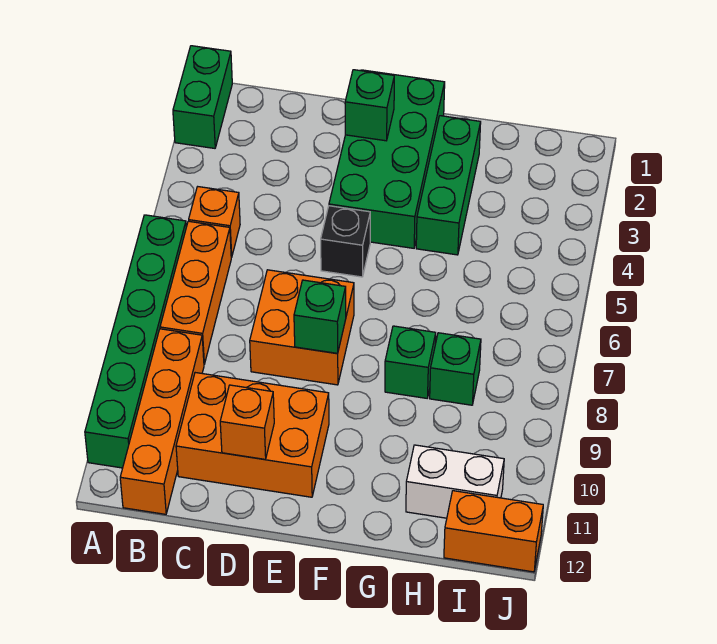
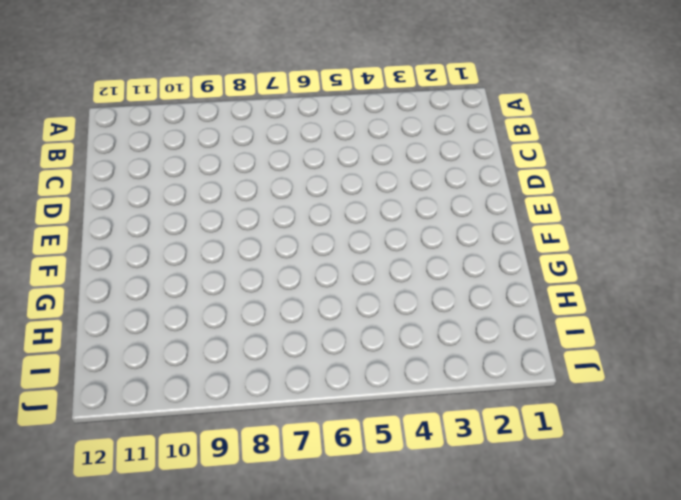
none -> green brick A1:A2 level 1
none -> green brick A6:A11 level 1
none -> orange brick B5 level 1

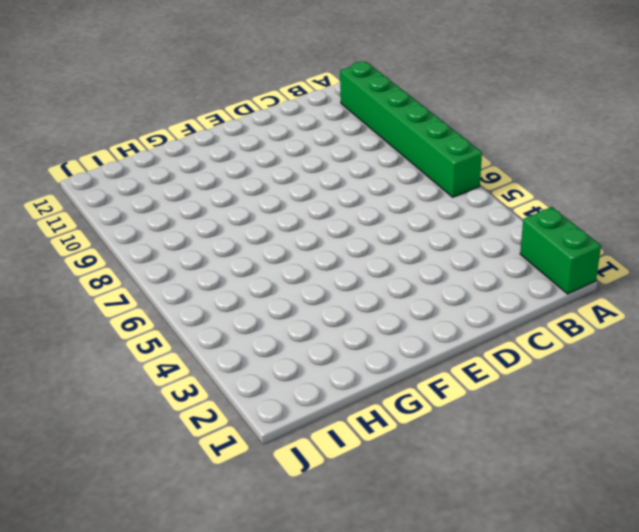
none -> orange brick B5 level 1
none -> orange brick B6:B8 level 1
none -> orange brick B9:B12 level 1

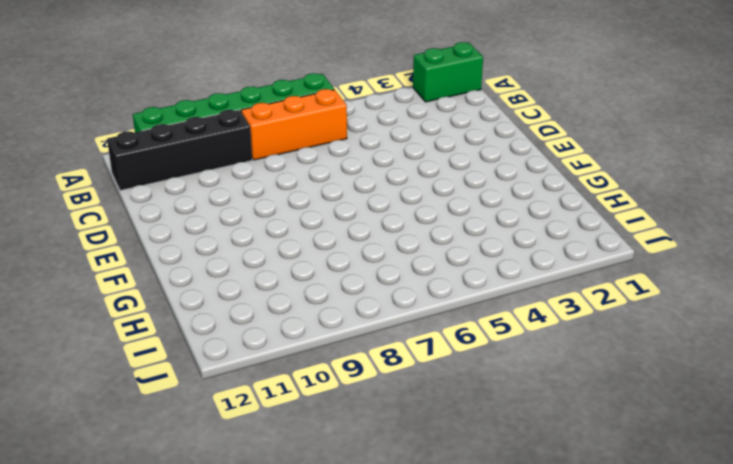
black brick B9:B12 level 1 -> orange brick B9:B12 level 1
none -> orange brick B5 level 1
none -> orange brick C10:E11 level 1
none -> orange brick D7:E8 level 1

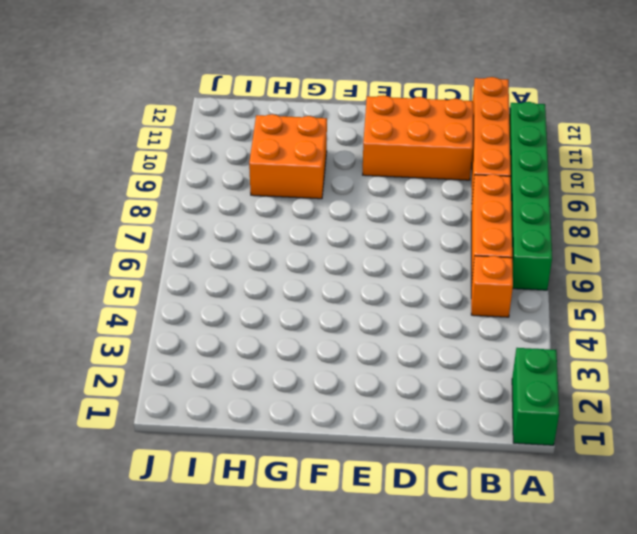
orange brick G9:H10 level 1 -> orange brick D7:E8 level 1
none -> green brick E1:F4 level 1
none -> black brick E5 level 1
none -> green brick G2:G4 level 1

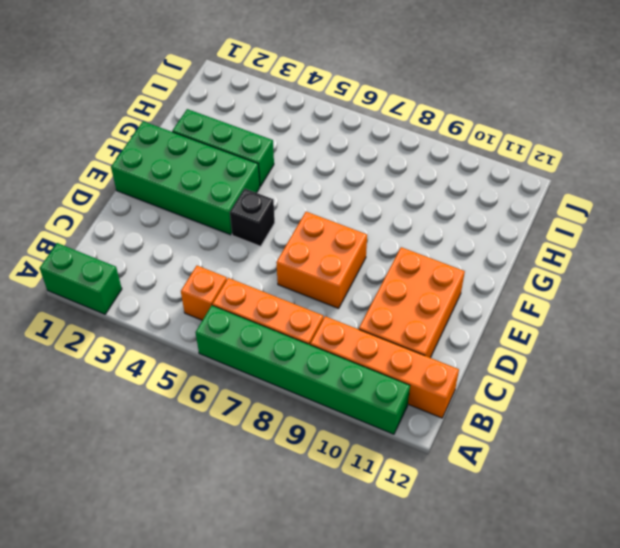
none -> green brick G8 level 1
none -> green brick H8 level 1
none -> white brick H11:I11 level 1

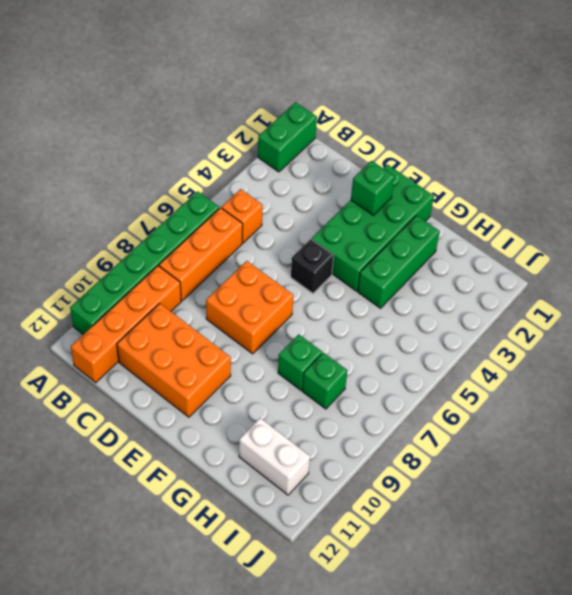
none -> orange brick I12:J12 level 1
none -> orange brick D11 level 2
none -> green brick E8 level 2

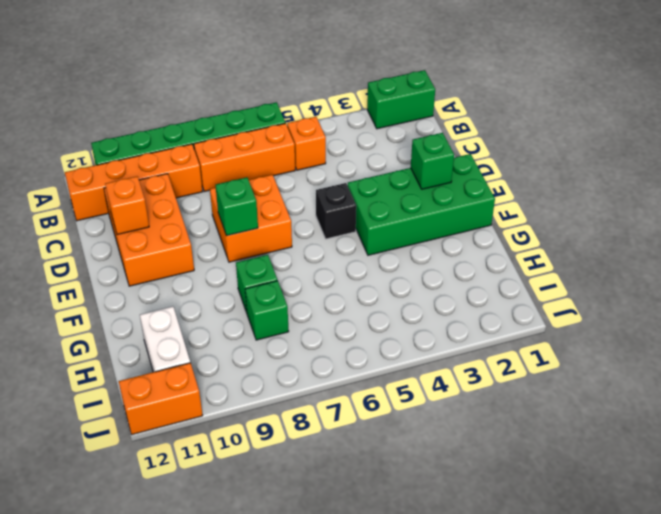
orange brick J11:J12 level 1 -> orange brick I12:J12 level 1
none -> green brick G2:G4 level 1

